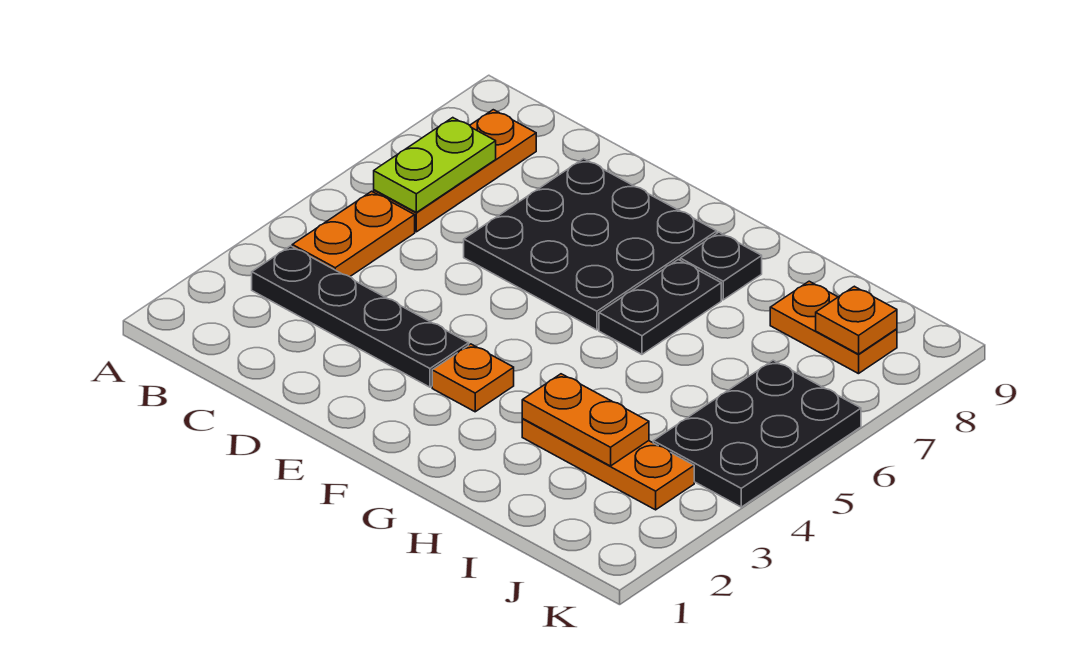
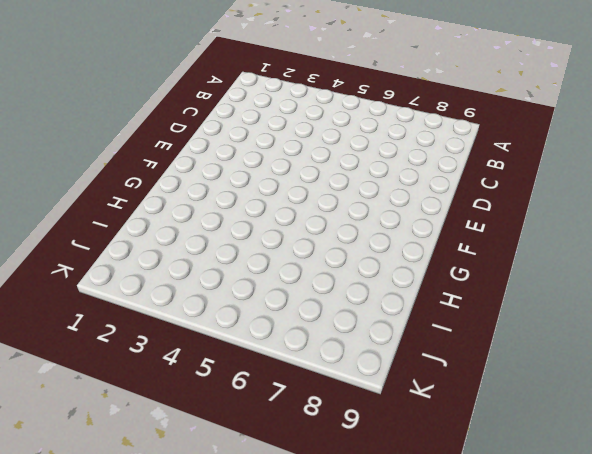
none -> black plate B3:E3 level 1
none -> orange plate B4:B5 level 1
none -> orange plate B6:B8 level 1

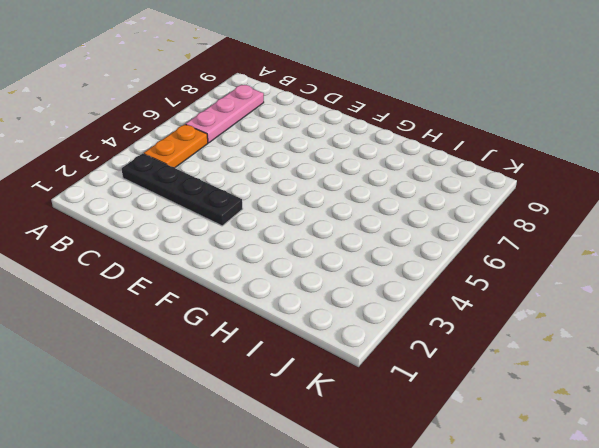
pink plate B6:B8 level 1 -> orange plate B6:B8 level 1
none -> black plate D6:F8 level 1
none -> orange plate F3 level 1
none -> black plate G6:G7 level 1

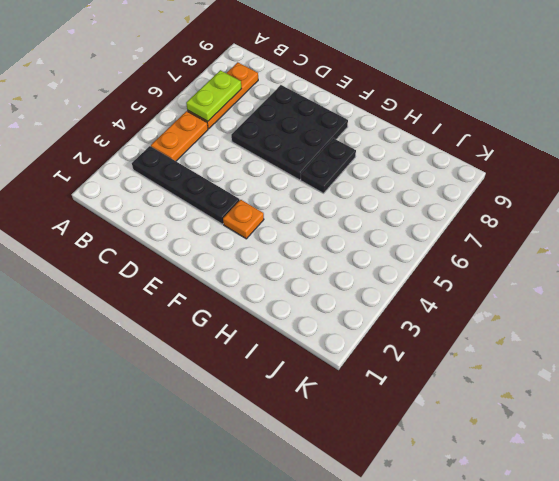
none -> black plate G8 level 1
none -> orange plate H3:J3 level 1
none -> orange plate I8:J8 level 1

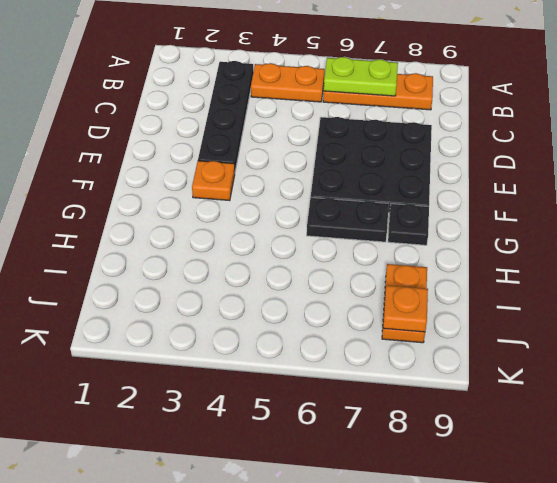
none -> orange plate H3:J3 level 1
none -> black plate J4:K6 level 1
none -> orange plate H3:I3 level 2

